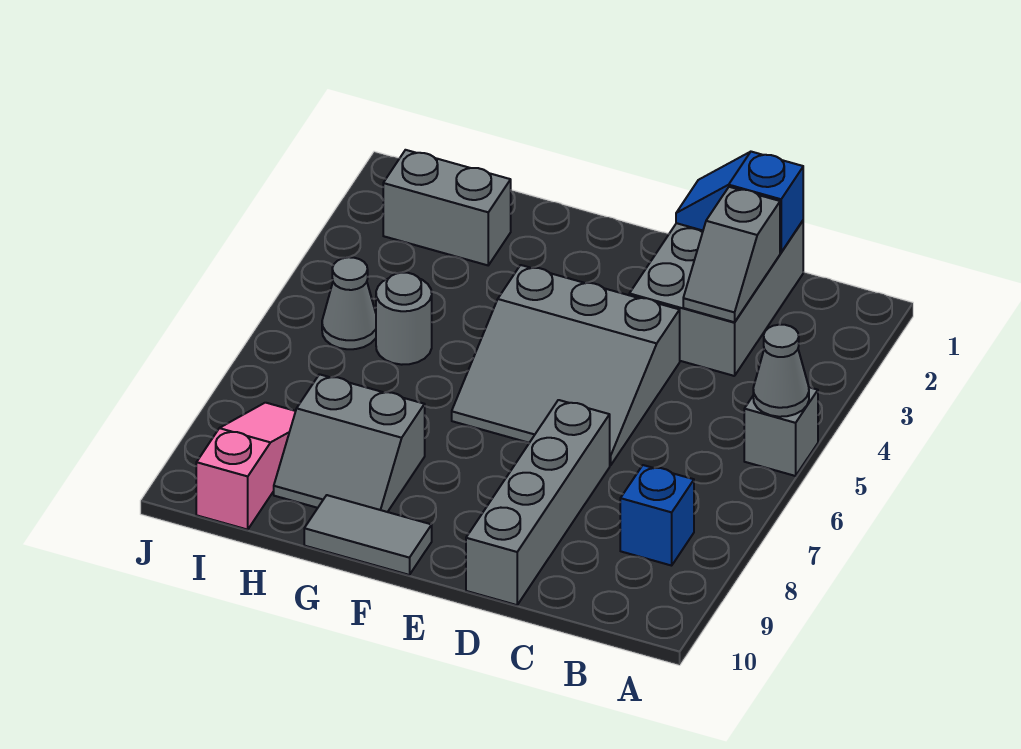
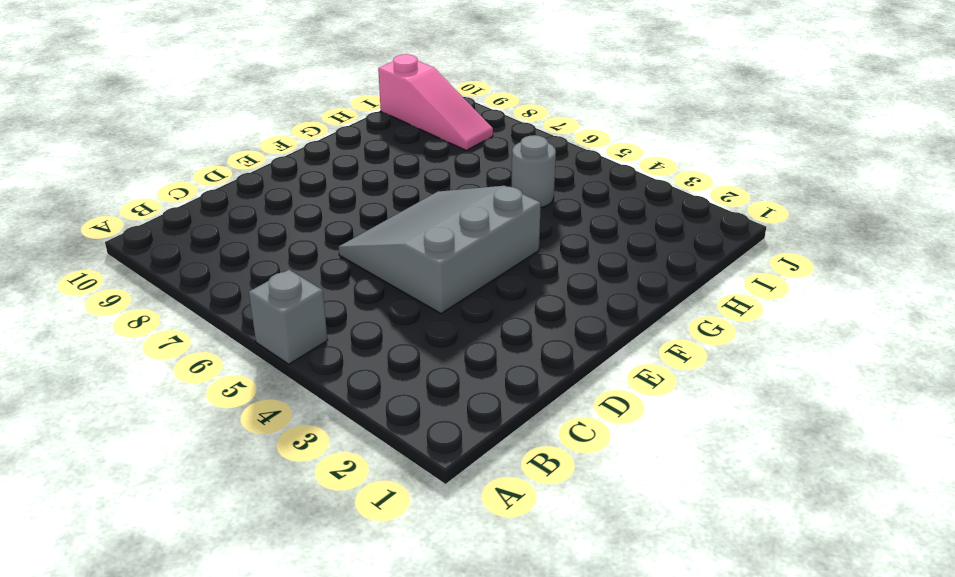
none -> blue brick B8 level 1
none -> grey brick C1:D3 level 1
none -> grey brick D7:D10 level 1

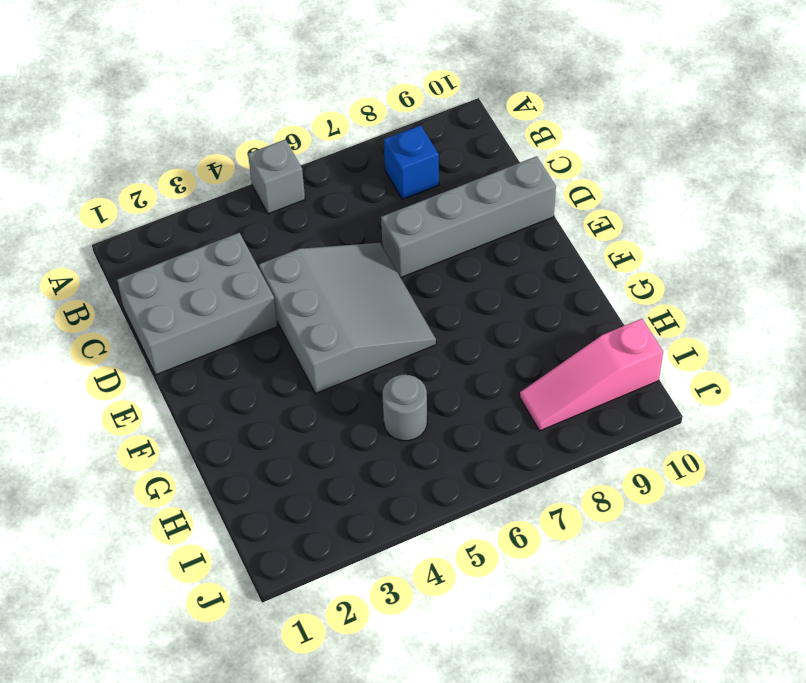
none -> grey tile F10:G10 level 1
none -> grey slope G8:H9 level 1 top 8
none -> grey brick H2:I2 level 1

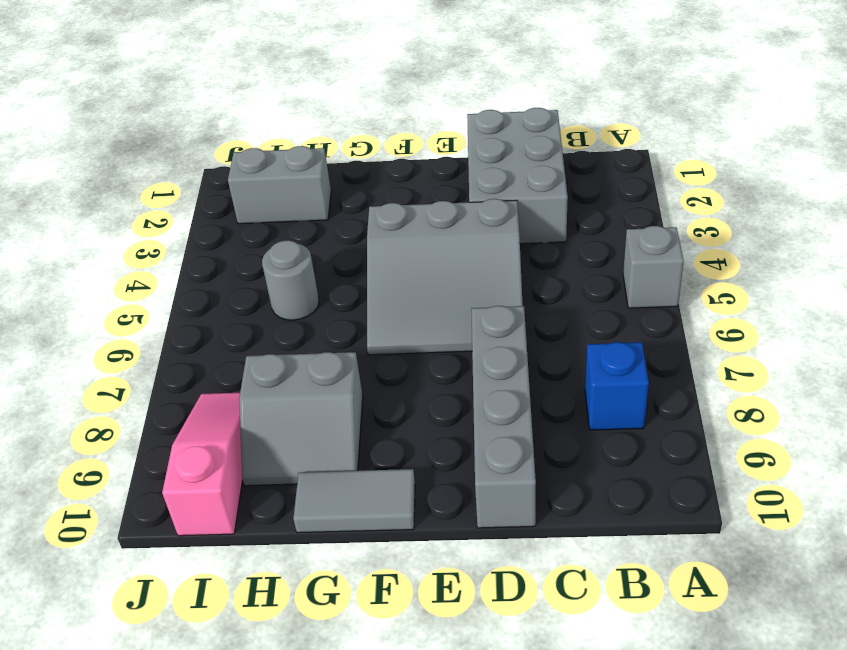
none -> grey cone I5 level 1
none -> grey cone A5 level 2
none -> blue slope C1:D1 level 2 top C

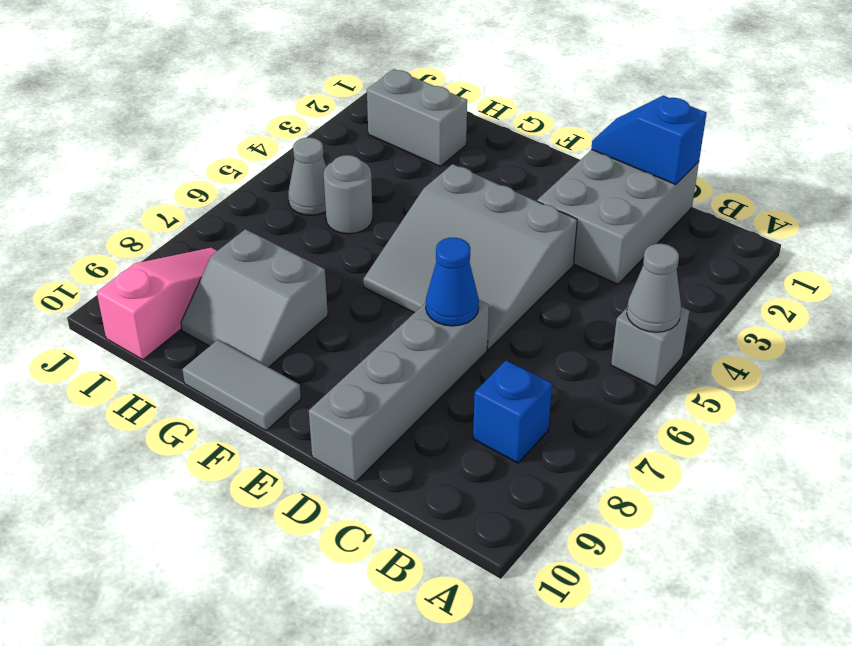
blue cone D7 level 2 -> none
none -> grey slope C2:C3 level 2 top 2

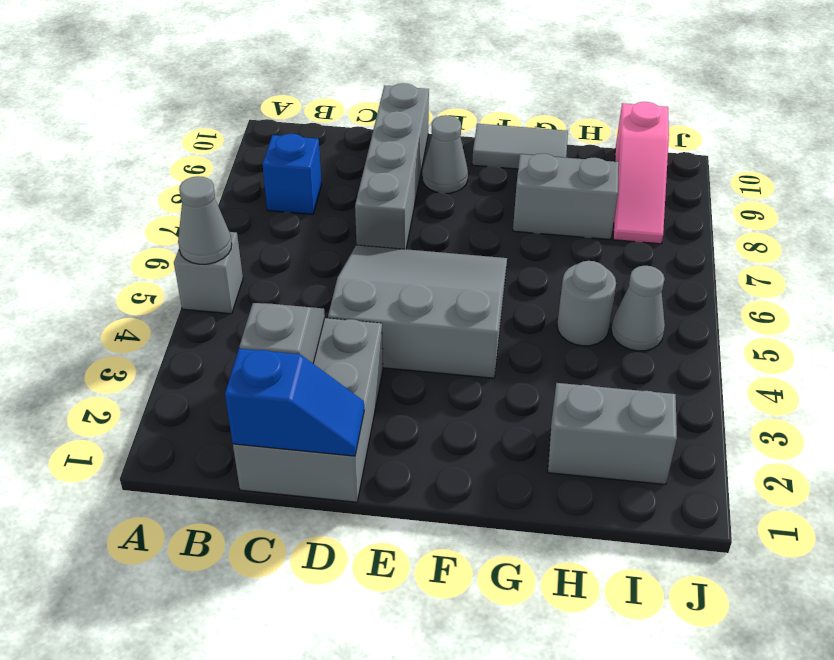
grey cone E9 level 1 -> none

